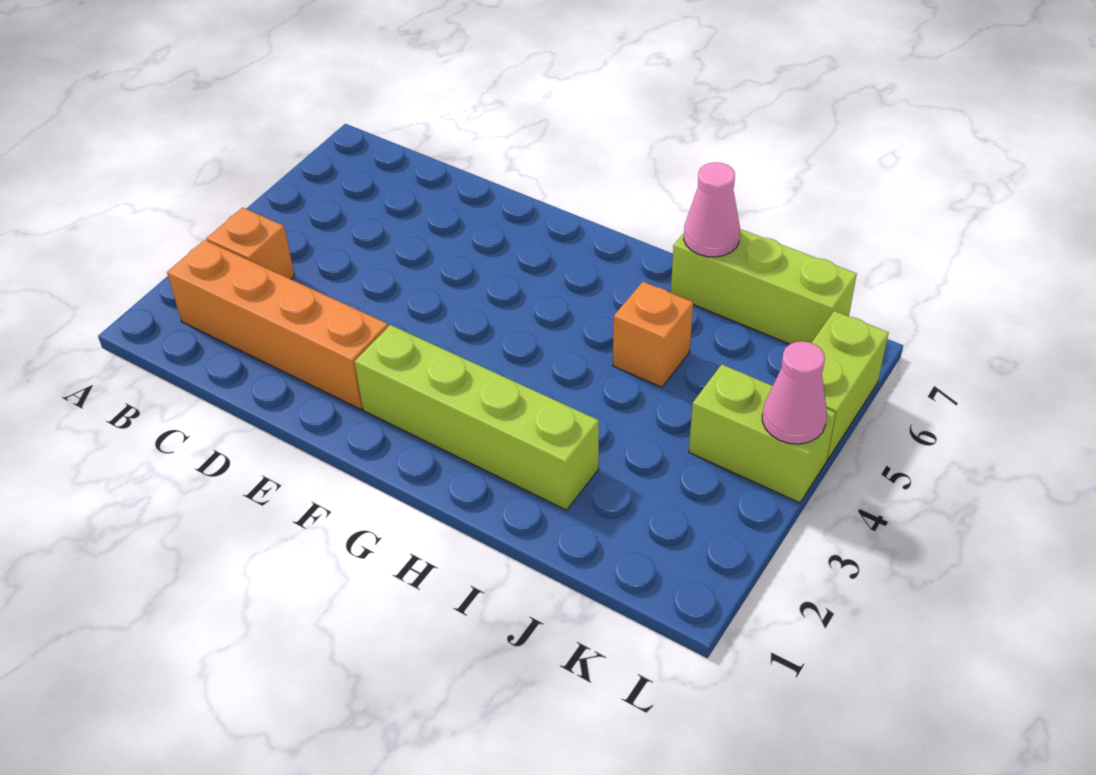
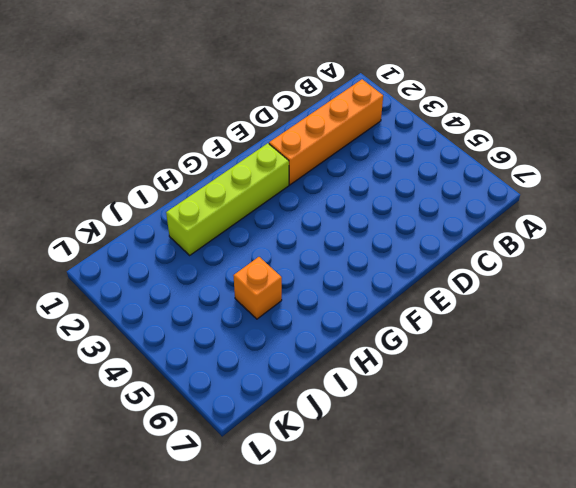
none -> orange brick B3 level 1
none -> lime brick I7:K7 level 1

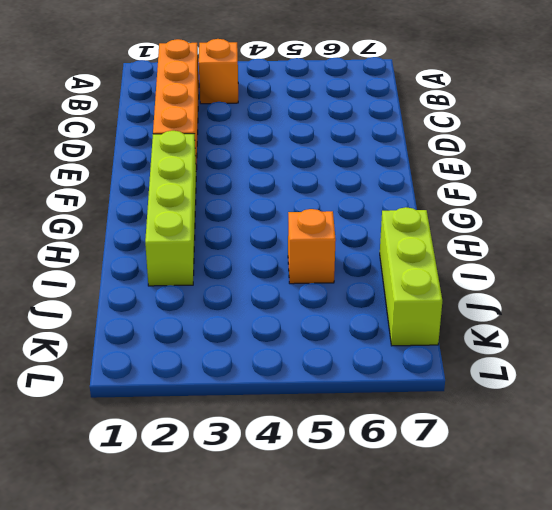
none -> lime brick K4:L4 level 1
none -> lime brick L5:L6 level 1

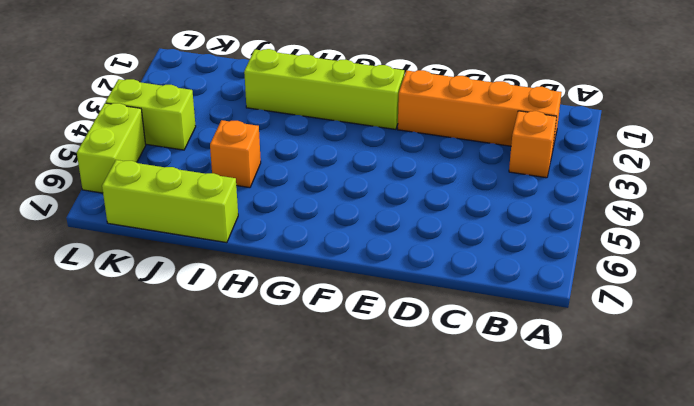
none -> pink cone I7 level 2
none -> pink cone L4 level 2

